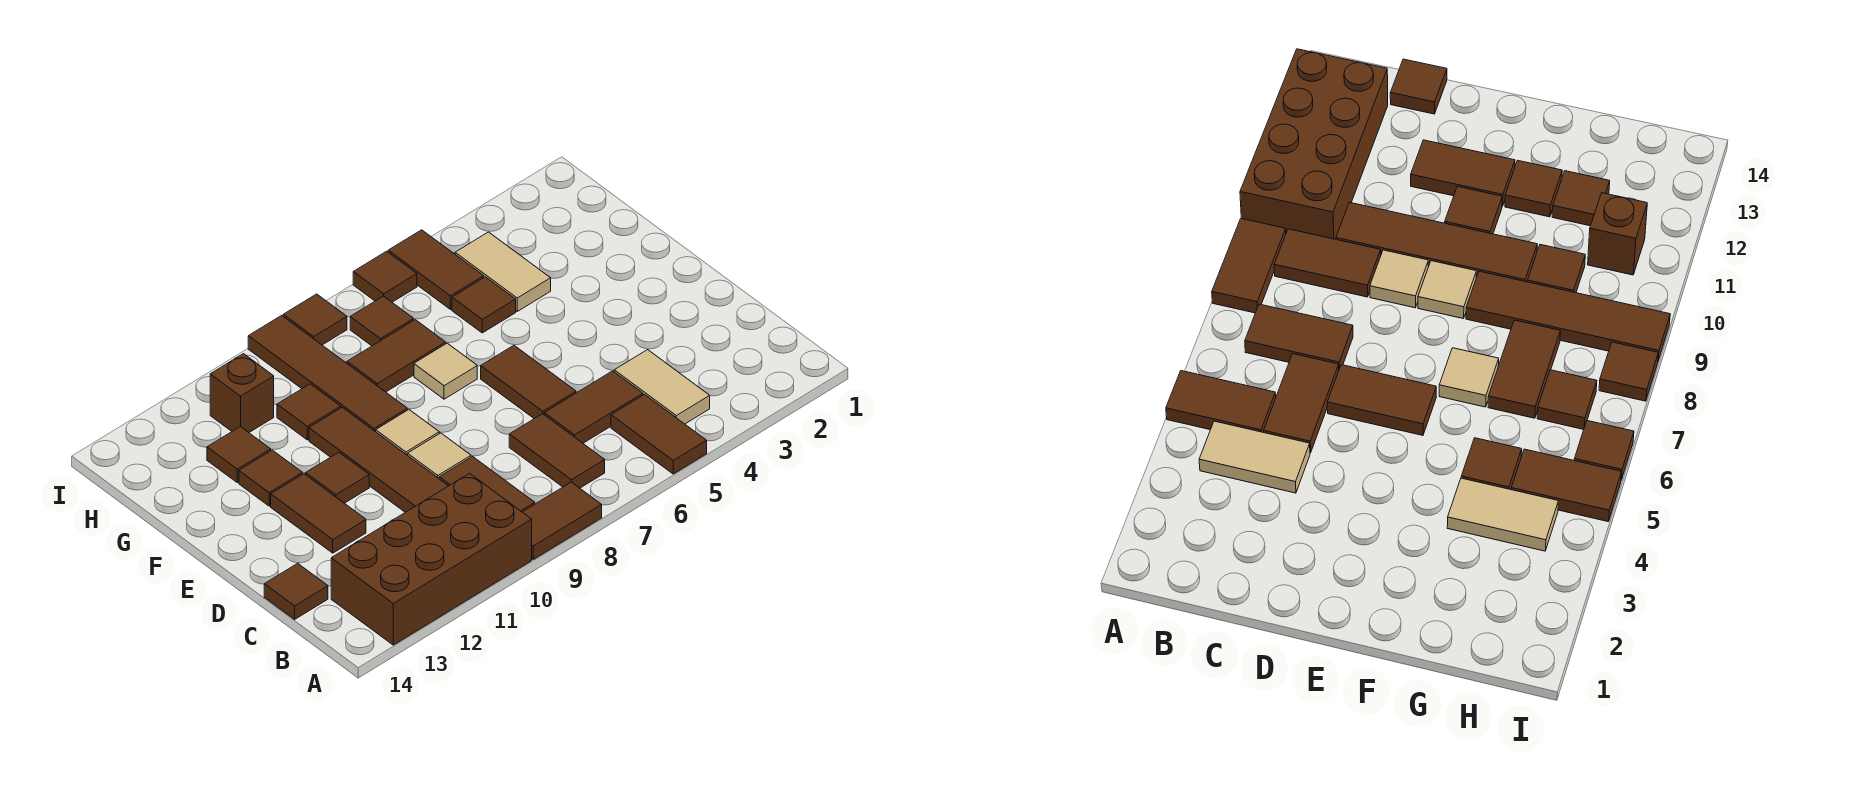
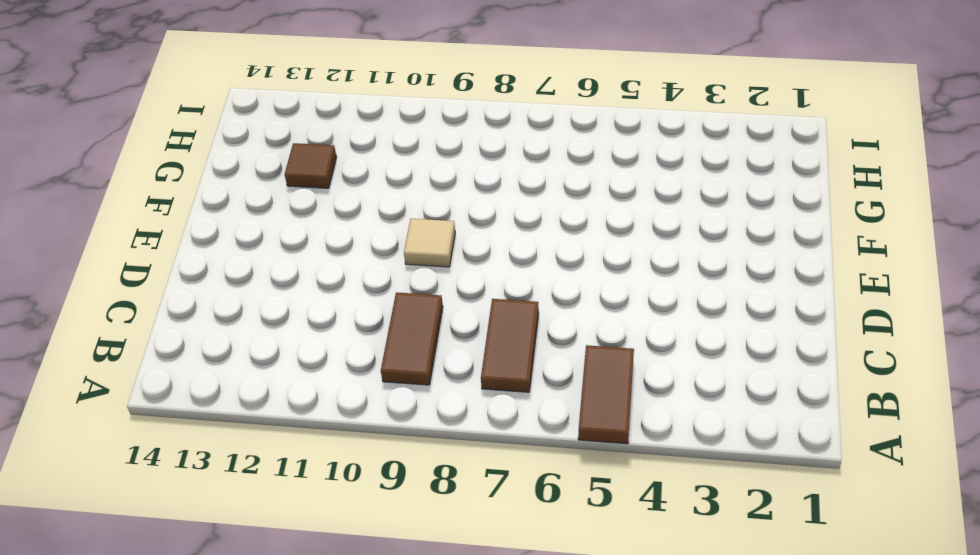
none -> brown tile A8:A9 level 1
none -> brown brick A10:B13 level 1
none -> tan tile B4:C4 level 1

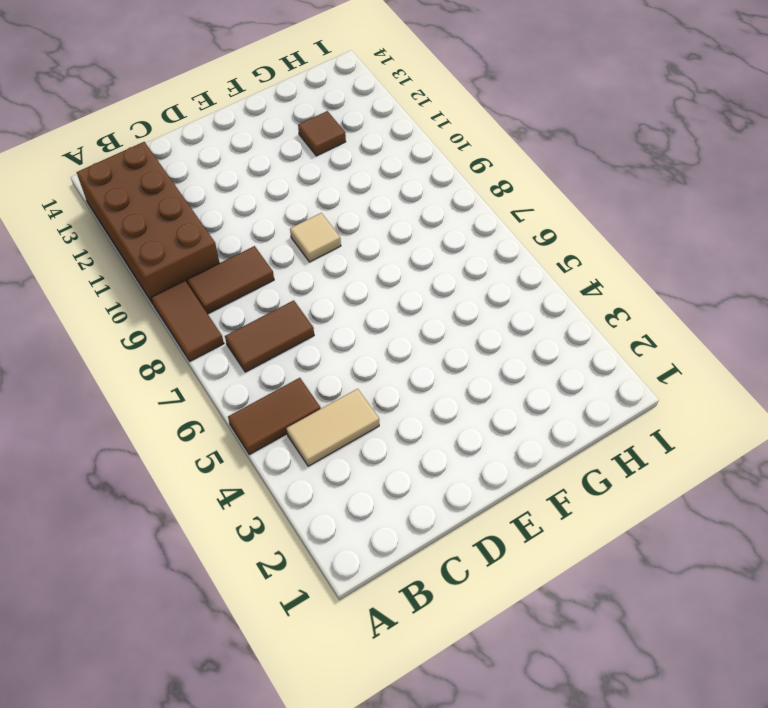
none -> brown tile C5:C6 level 1
none -> brown tile C10:F10 level 1
none -> brown tile C14 level 1

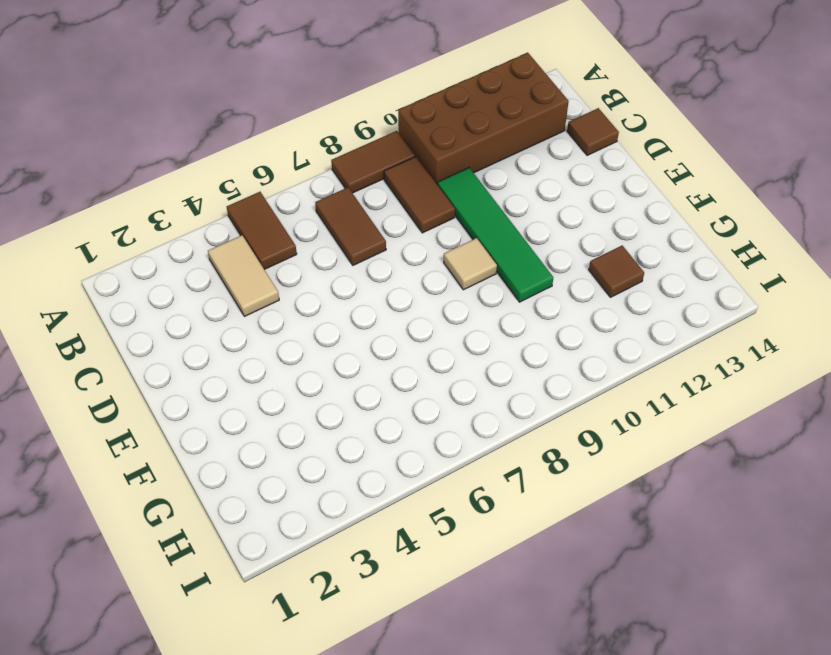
green tile C10:F10 level 1 -> brown tile C10:F10 level 1
none -> brown tile C5:C6 level 1
none -> brown tile D6:E6 level 1
none -> tan tile D9 level 1

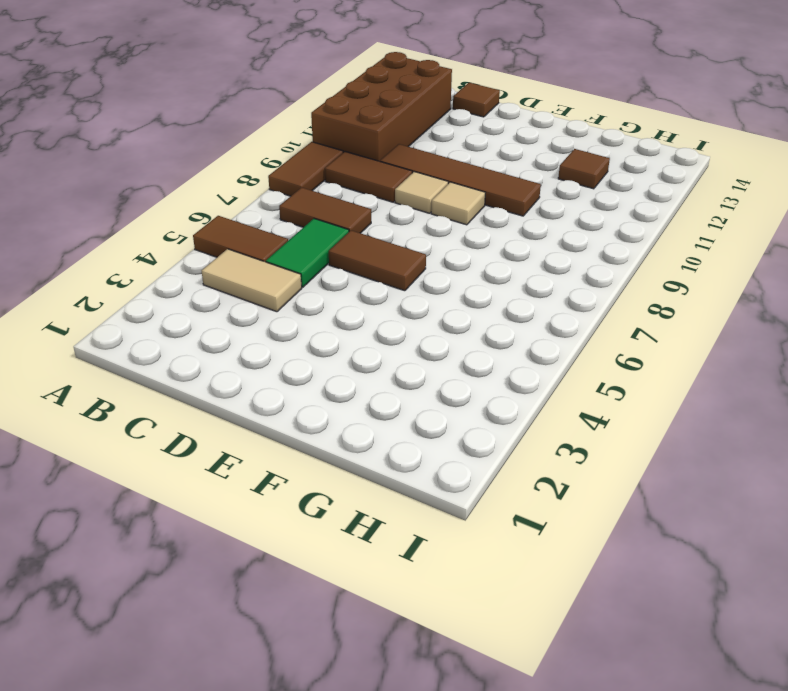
green tile C5:C6 level 1 -> brown tile C5:C6 level 1
none -> brown tile D12:E12 level 1
none -> brown tile E11 level 1
none -> tan tile F7 level 1

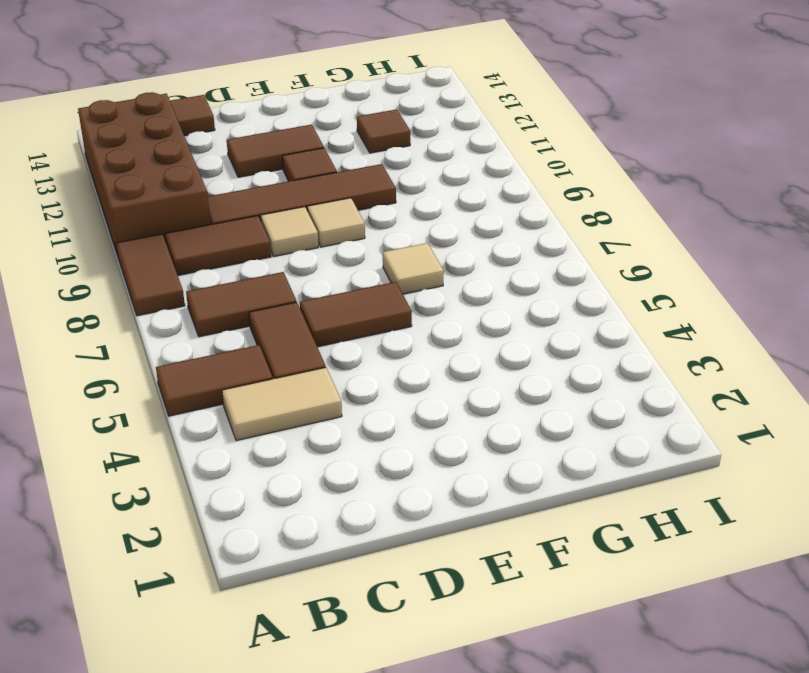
none -> brown tile F9:I9 level 1
none -> brown tile F12 level 1
none -> tan tile G4:H4 level 1

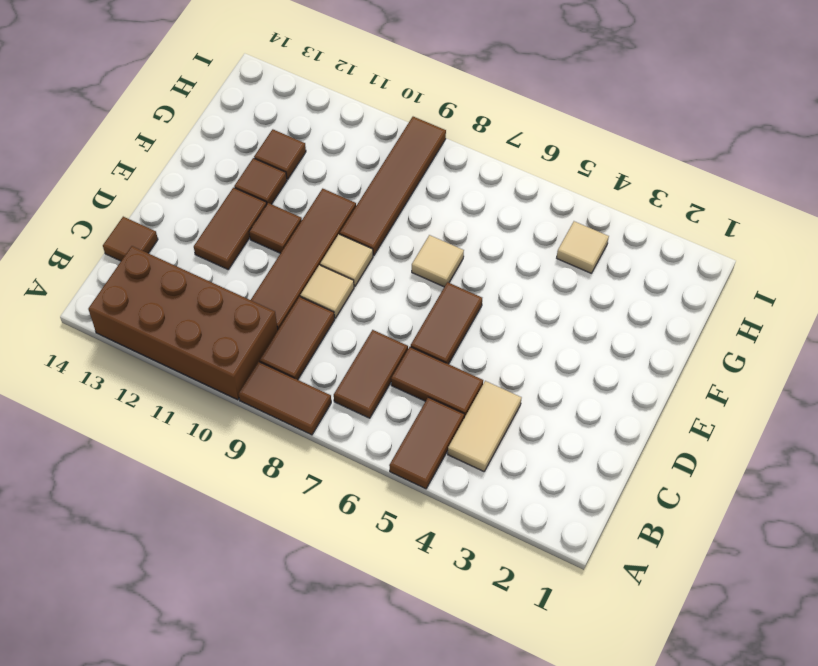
tan tile H4 level 1 -> tan tile G4:H4 level 1
none -> brown tile G5 level 1
none -> brown tile G7:G8 level 1
none -> brown tile G10 level 1

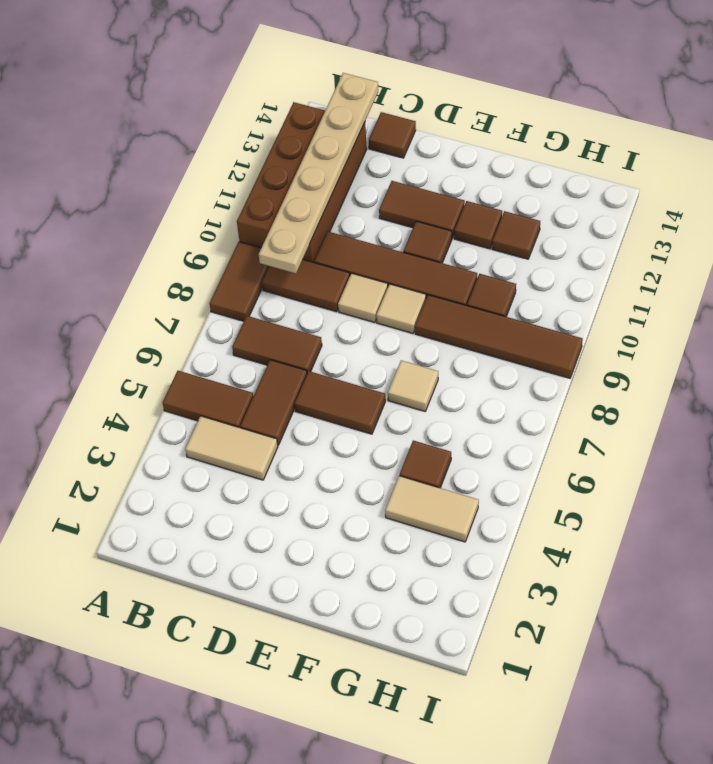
tan plate B9:B14 level 2 -> none
none -> brown tile G7:G8 level 1
none -> brown tile H5:I5 level 1
none -> brown tile H7 level 1

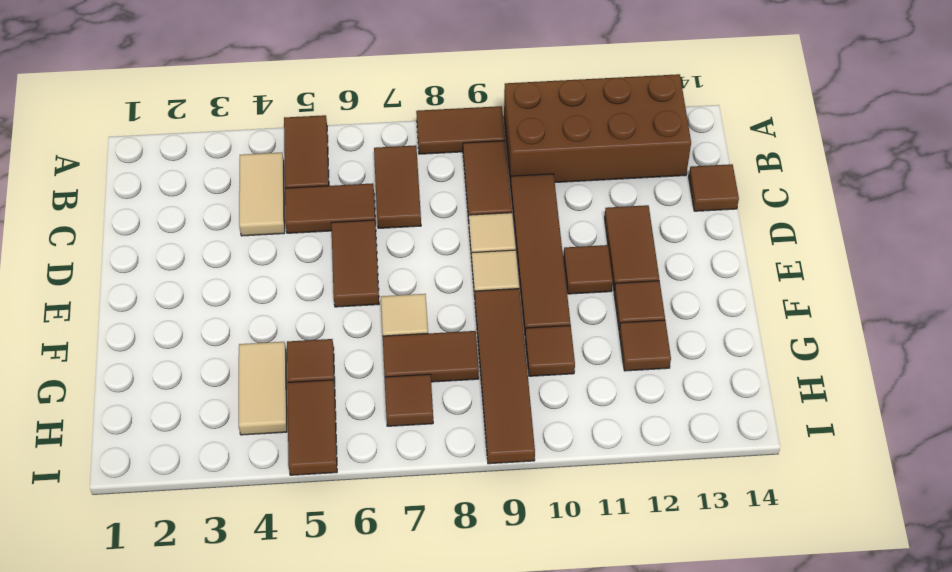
none -> brown brick H11 level 1
none -> brown tile I6 level 1
none -> brown tile I8 level 1

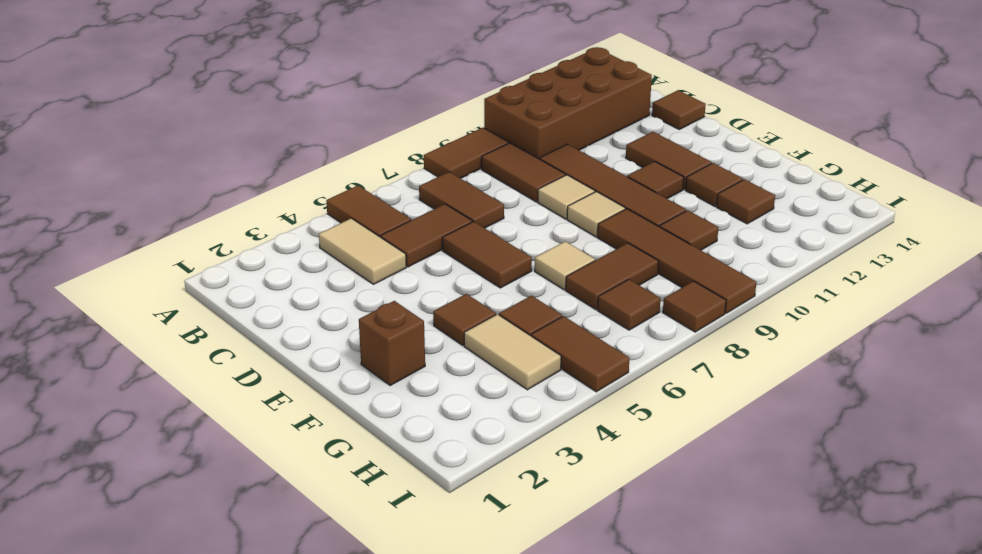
brown brick F2 level 1 -> brown brick H11 level 1
brown tile F4 level 1 -> brown tile I6 level 1

